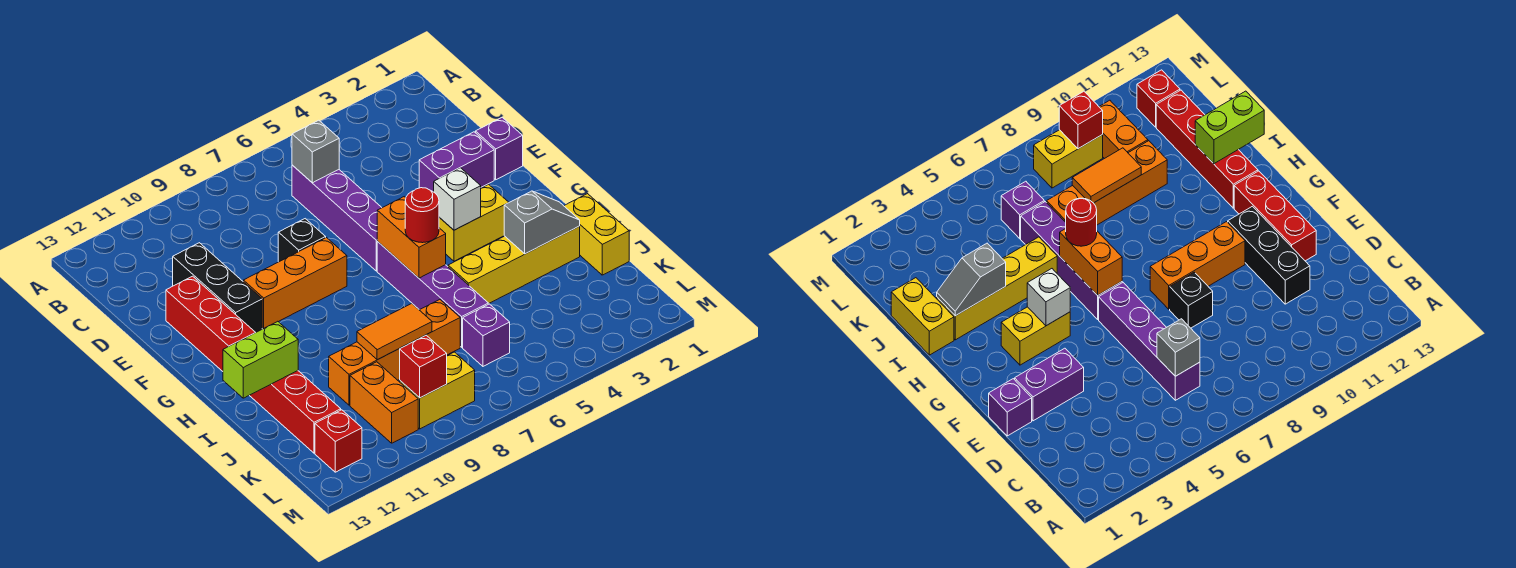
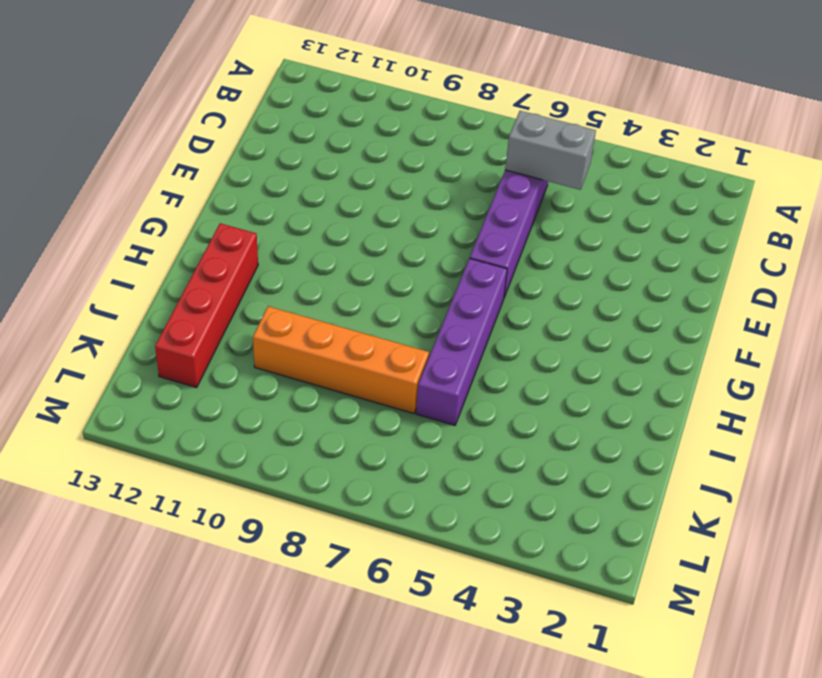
grey brick C5:C6 level 2 -> grey brick C6 level 2
none -> black brick D11:F11 level 1
none -> purple brick E1 level 1
none -> purple brick E2:E3 level 1

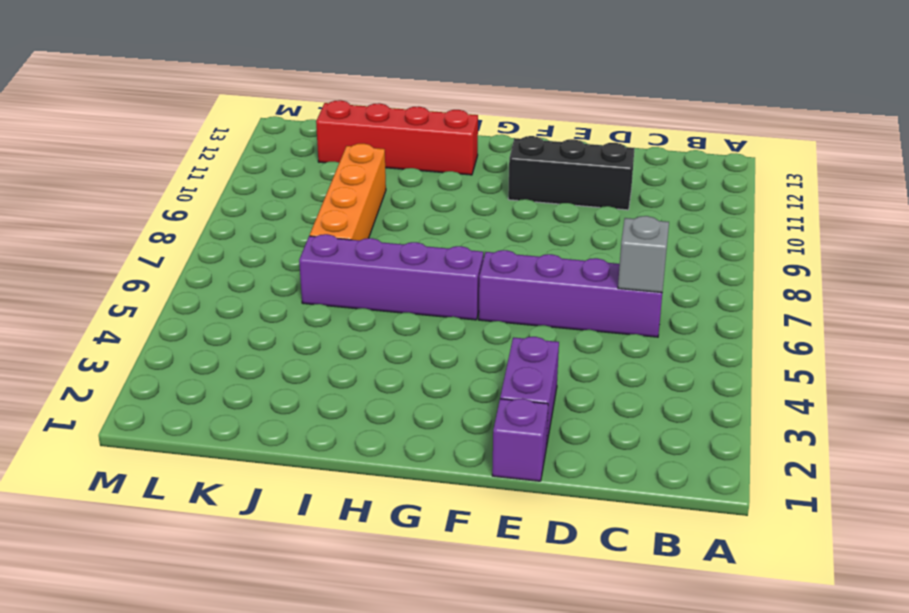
none -> black brick E8 level 1
none -> red brick E12:G12 level 1
none -> orange brick F8:F10 level 1

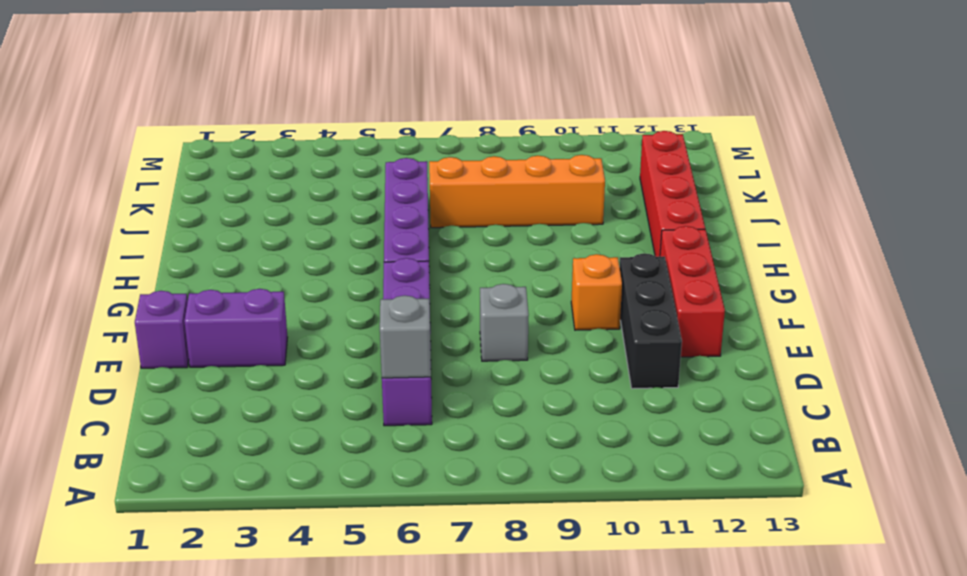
grey brick E8 level 1 -> black brick E8 level 1
orange brick F10 level 1 -> orange brick F8:F10 level 1
none -> yellow brick G3:G4 level 1
none -> yellow brick I1:J1 level 1
none -> yellow brick I2:I5 level 1

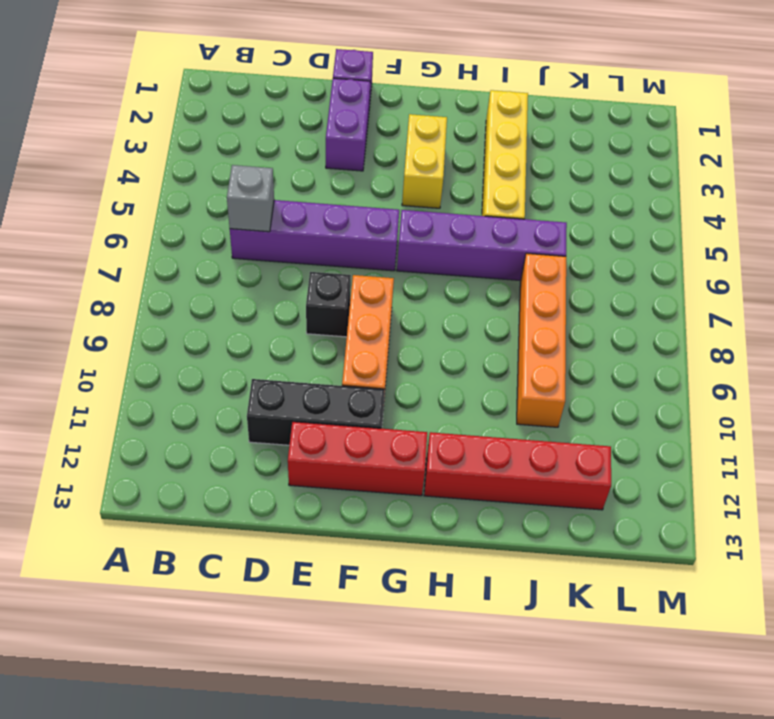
none -> yellow brick I1:J1 level 1
none -> purple brick K6 level 1
none -> orange brick K10:L10 level 1

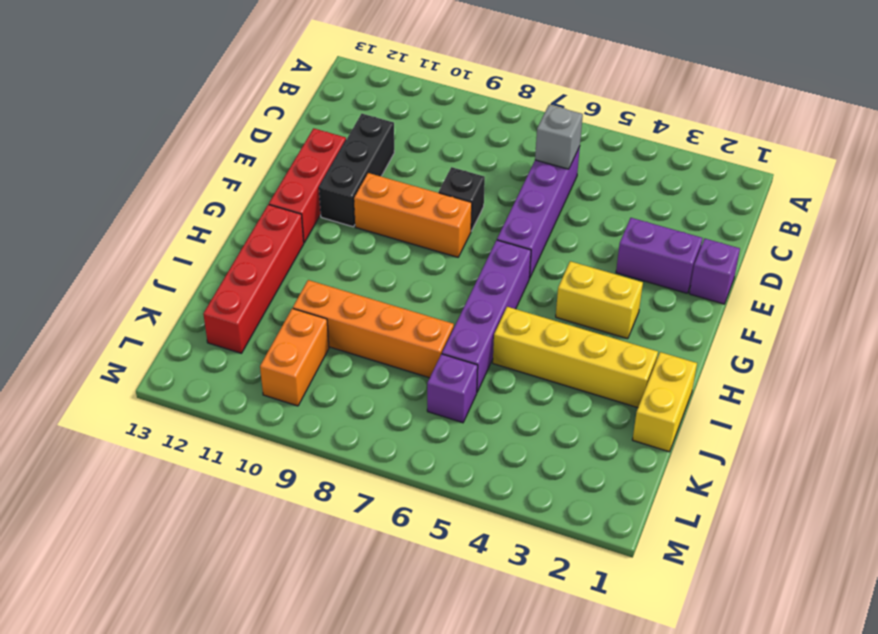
none -> yellow brick L8:L9 level 1
none -> red brick L12 level 1
none -> white brick G4 level 2

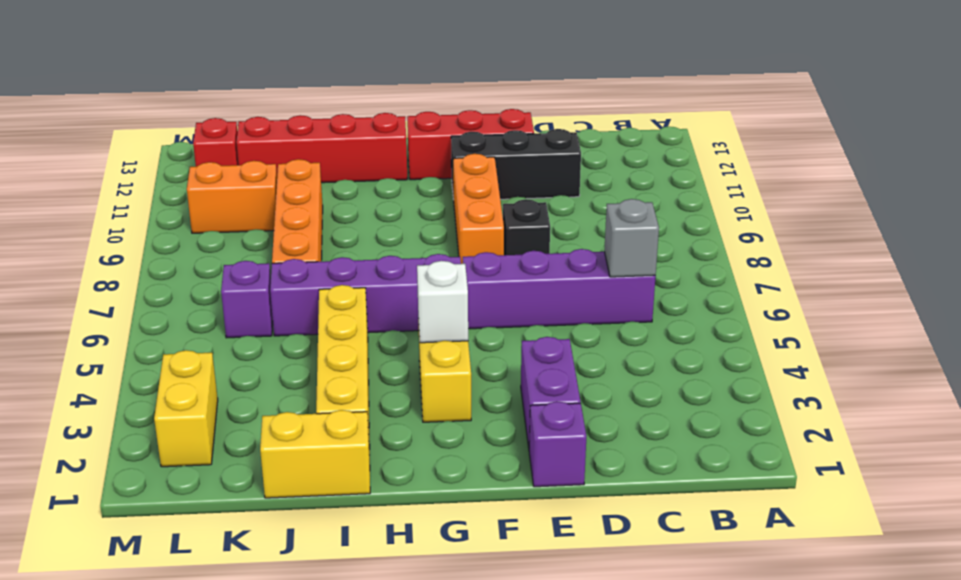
yellow brick L2:L3 level 1 -> yellow brick L8:L9 level 1
none -> orange brick G6:H6 level 2
none -> grey slope I2:I3 level 2 top 3
none -> lime brick I12:I13 level 2

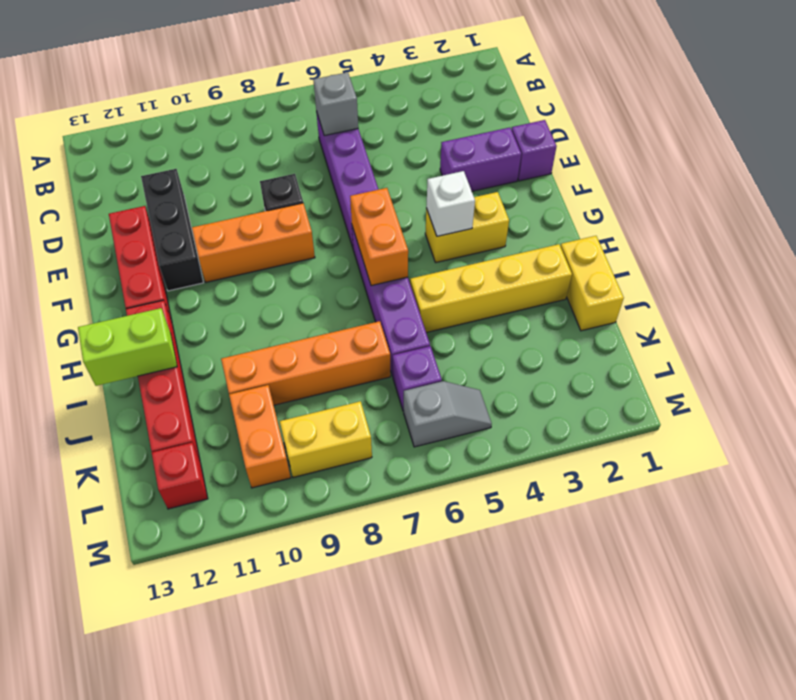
grey slope L5:L6 level 1 top 6 -> grey slope I2:I3 level 2 top 3
none -> orange tile J8:J9 level 2
none -> red brick L9 level 2
none -> red round brick H6 level 3

